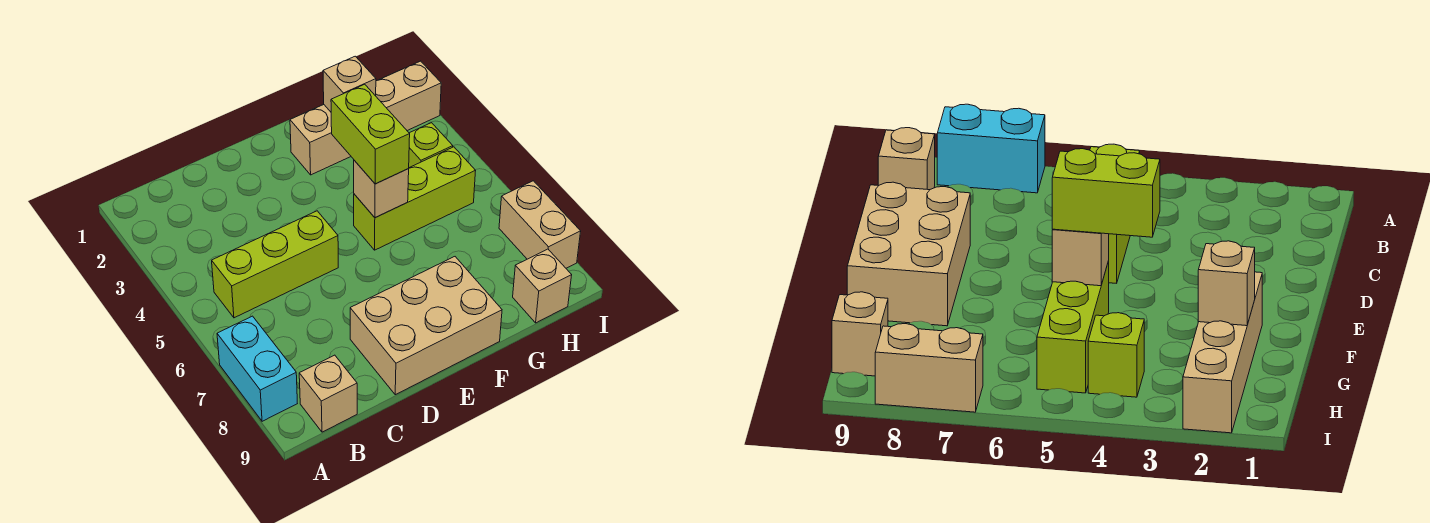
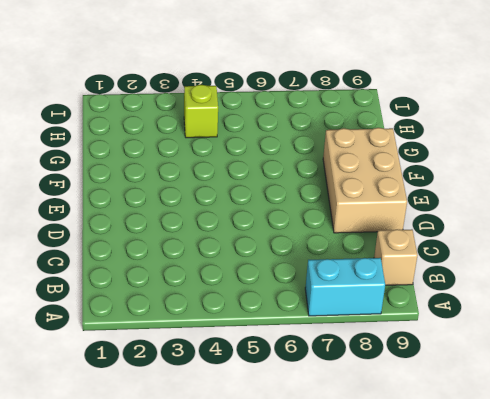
none -> lime brick B5:D5 level 1
none -> tan brick F2:I2 level 1
none -> lime brick F5:H5 level 1

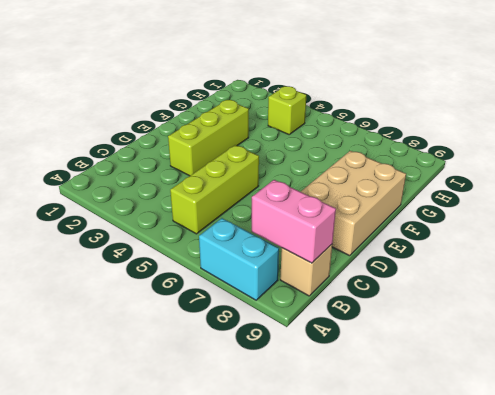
pink brick B8:B9 level 2 -> none
lime brick D3:F3 level 1 -> lime brick F5:H5 level 1
none -> tan brick F2:I2 level 1
none -> tan brick H9 level 1
none -> tan brick I7:I8 level 1

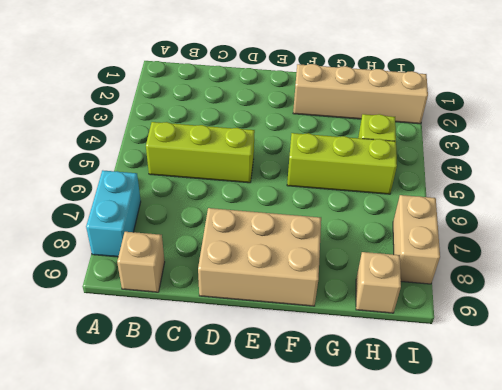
none -> tan brick F5 level 2
none -> tan brick G2 level 2
none -> lime brick F4:F5 level 3

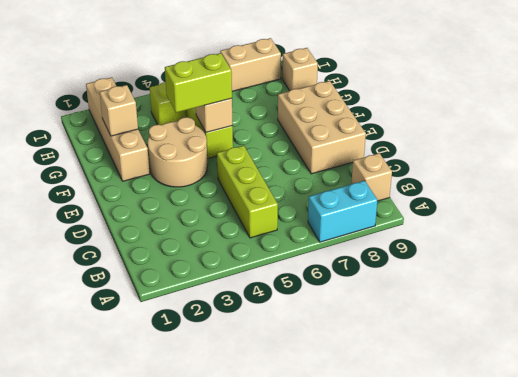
tan round brick E3:F4 level 1 -> none

